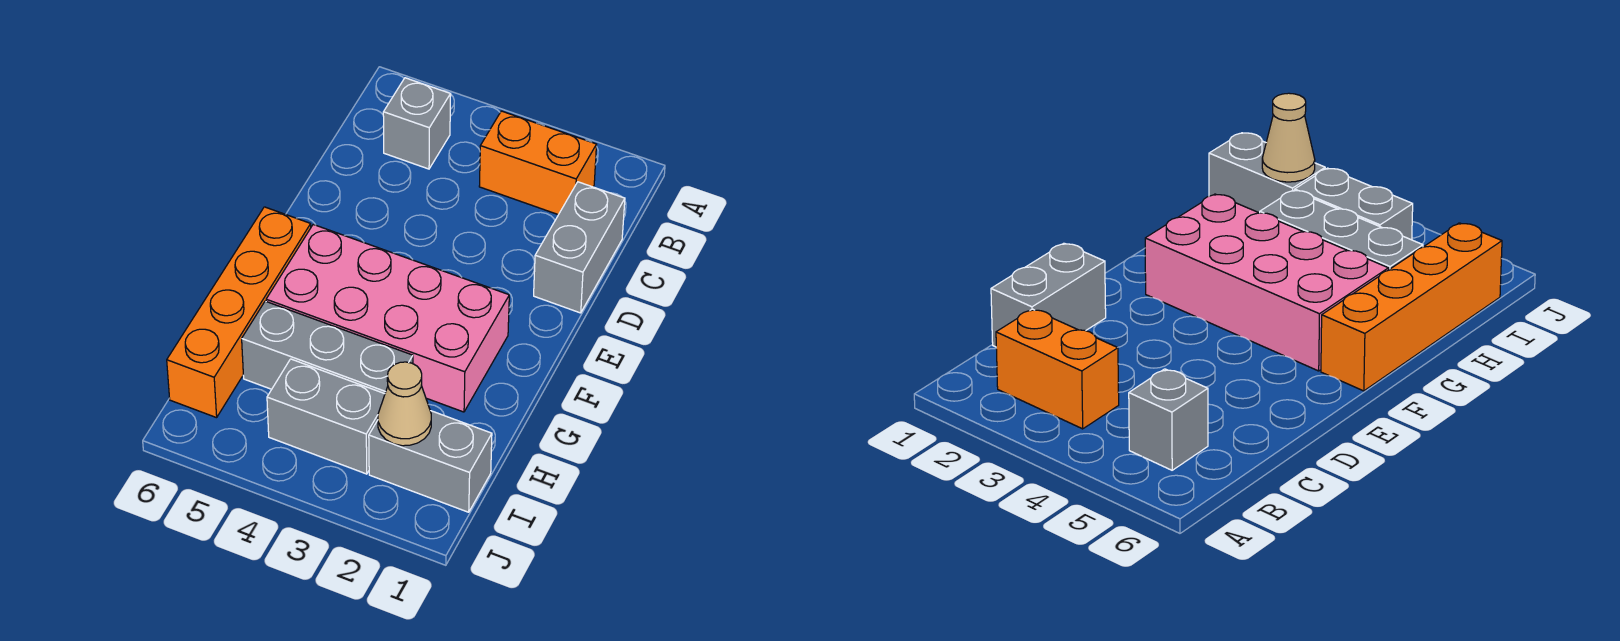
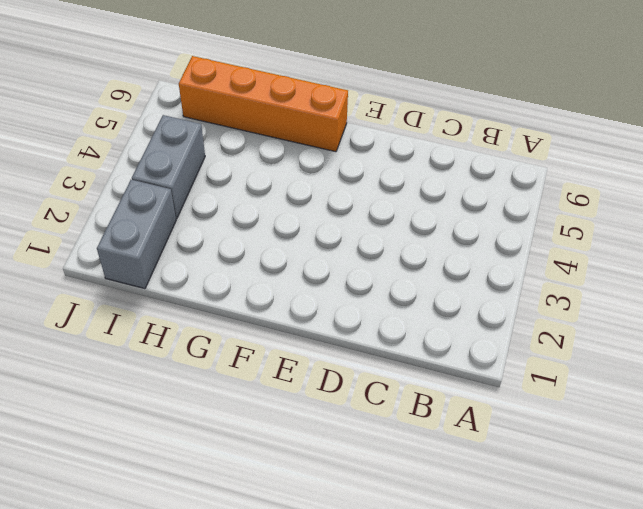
none -> orange brick B2:B3 level 1
none -> grey brick B5 level 1

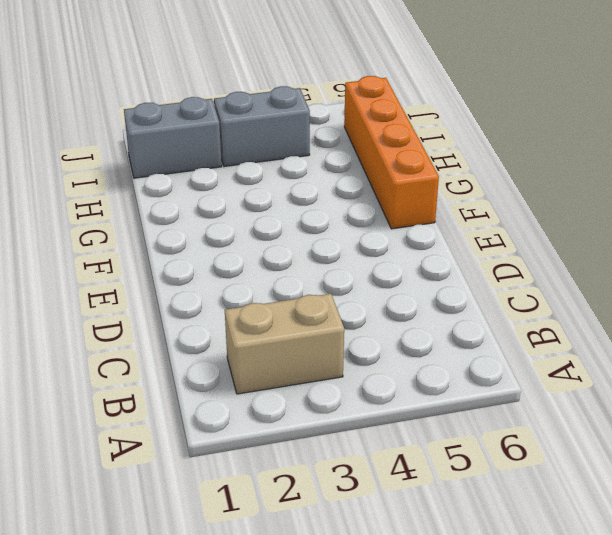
tan brick B2:B3 level 1 -> orange brick B2:B3 level 1
none -> grey brick B5 level 1
none -> grey brick C1:D1 level 1

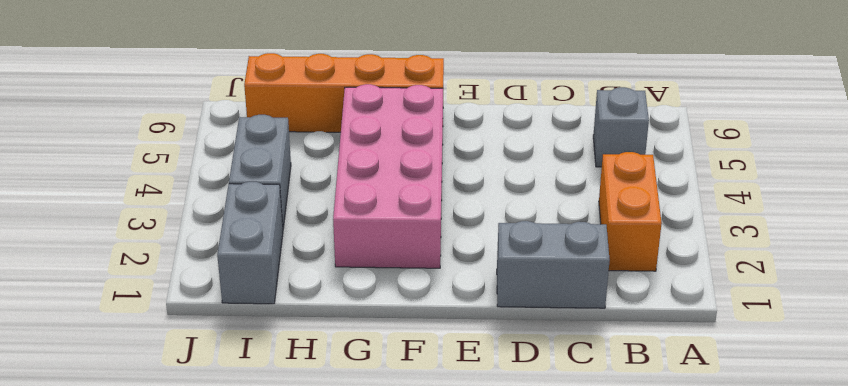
none -> grey brick H3:H5 level 1
none -> tan cone I2 level 2

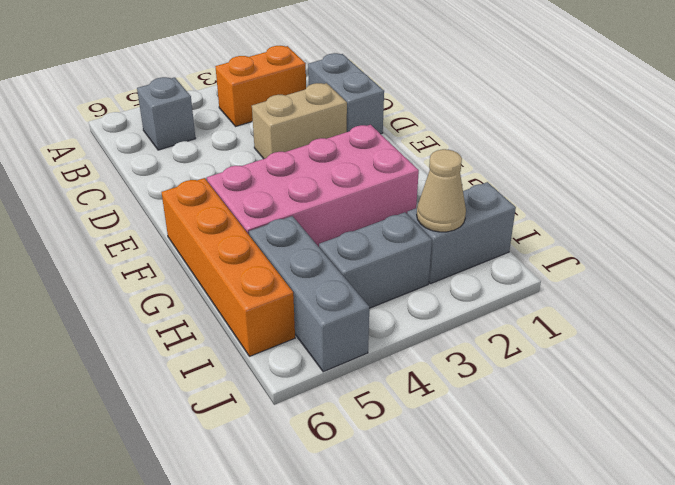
tan brick D2:D3 level 1 -> none
grey brick H5:J5 level 1 -> grey brick H3:H5 level 1

